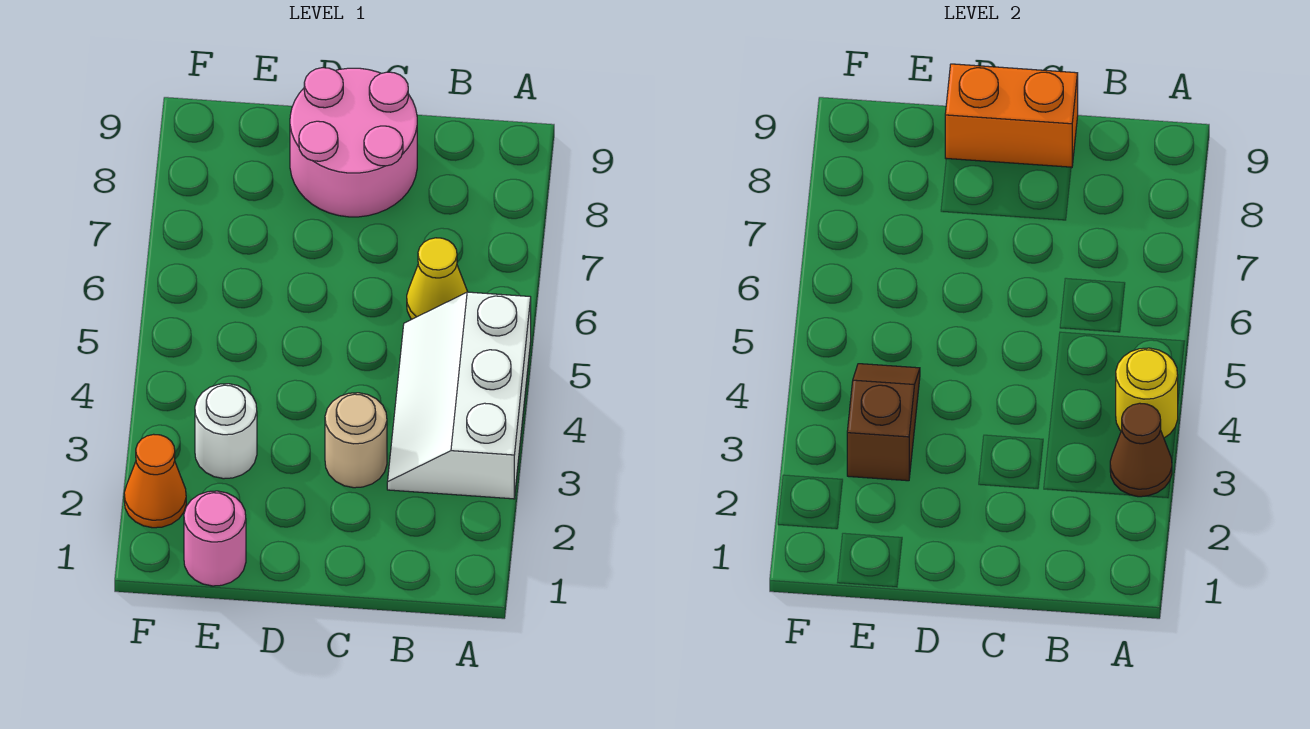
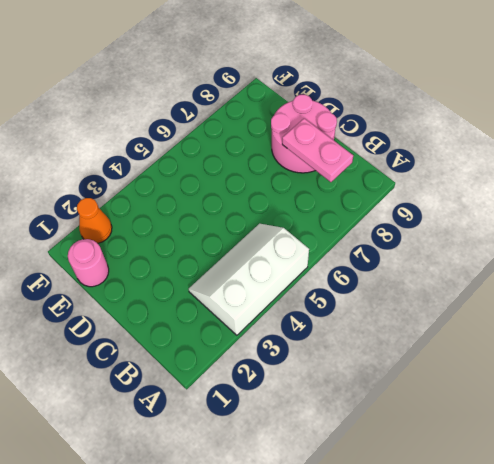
pink plate B8:C8 level 2 -> none
none -> yellow cone B6 level 1
none -> tan round brick C3 level 1

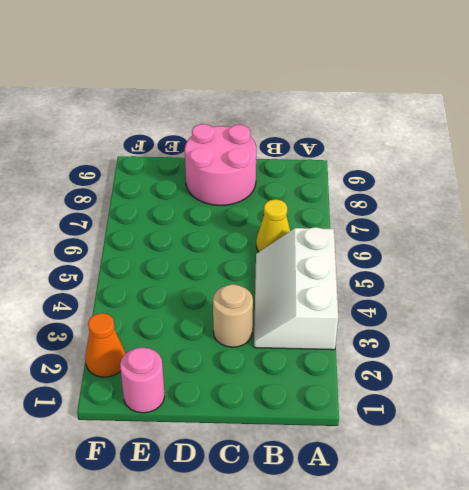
none -> white round brick E3 level 1
none -> brown cone A3 level 2

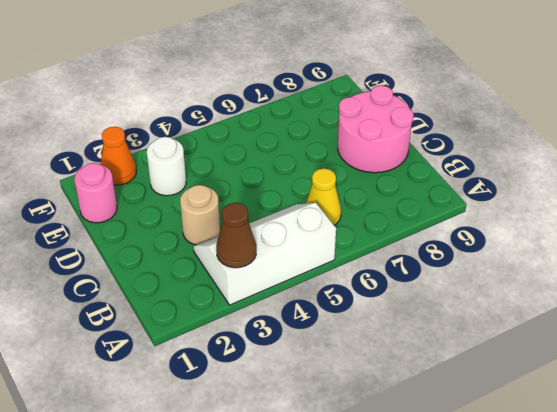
none -> yellow round brick A4 level 2
none -> orange brick C9:D9 level 2

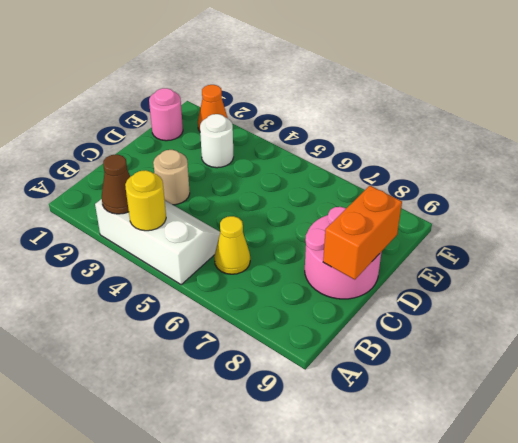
none -> brown slope E3:E4 level 2 top 3

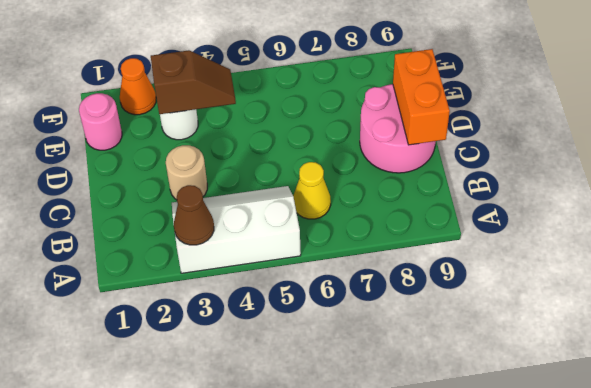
none -> yellow round brick A4 level 2

